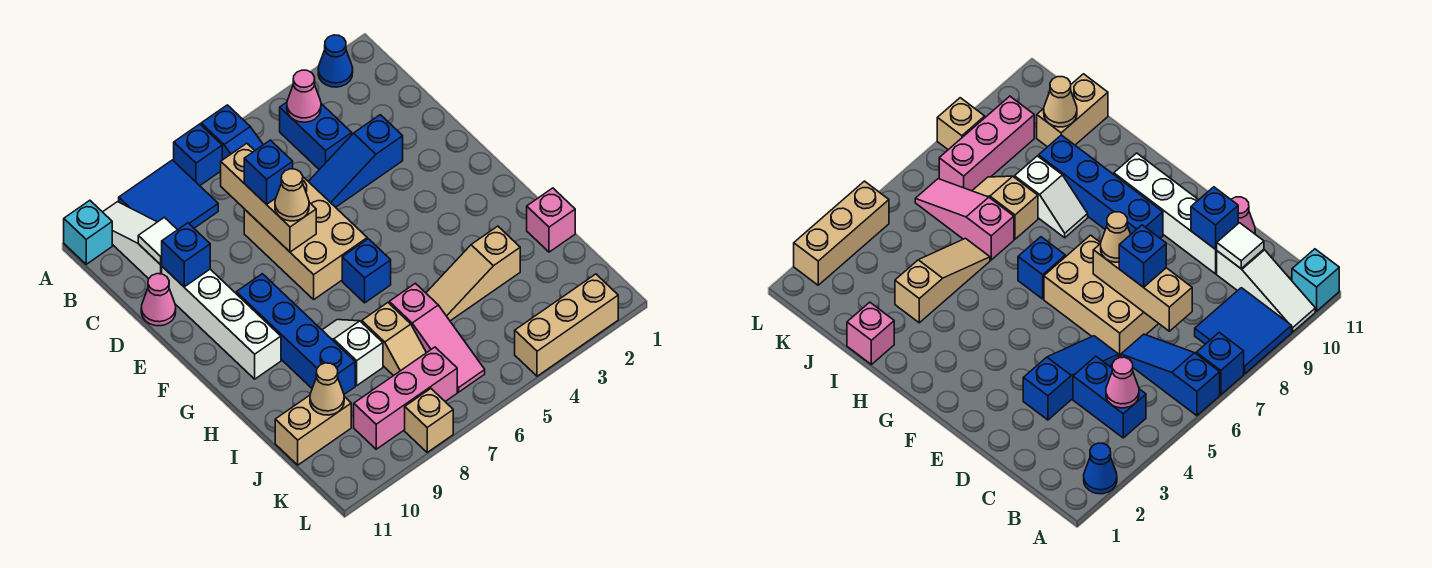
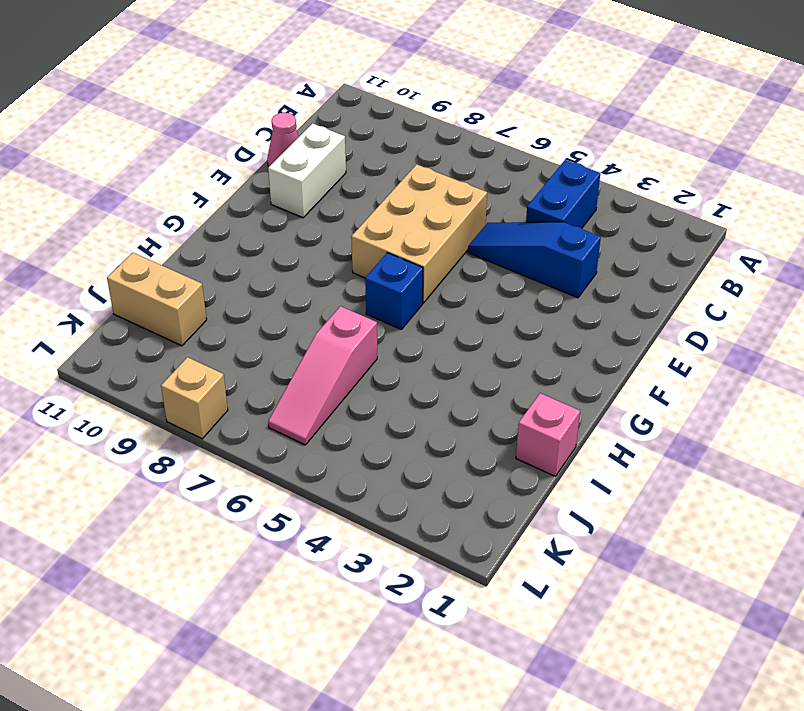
white brick D10:E10 level 1 -> white brick D10:G10 level 1
none -> blue cone A2 level 1
none -> blue slope A6:C6 level 1 top A
none -> blue brick A7 level 1

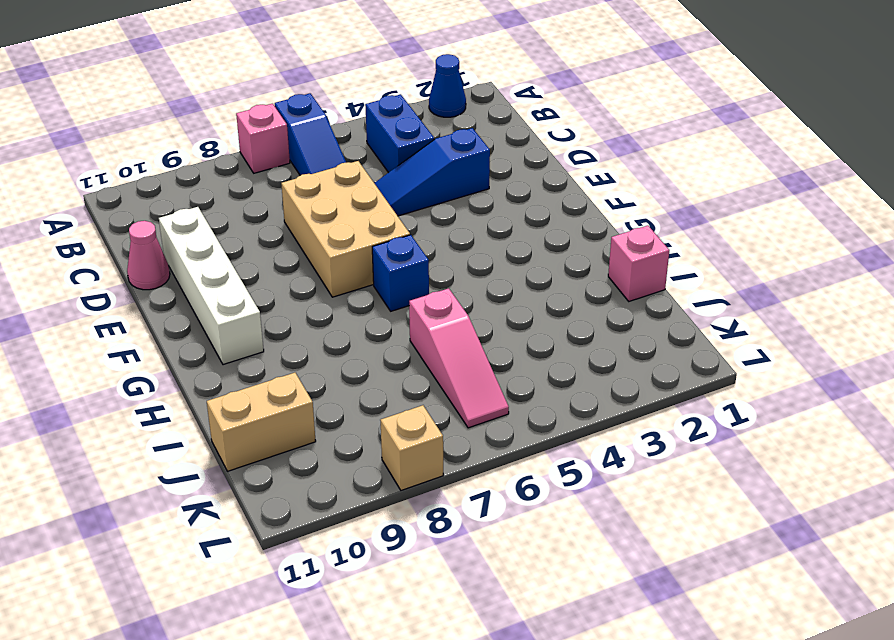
pink brick A7 level 1 -> blue brick A7 level 1
none -> blue tile A8:B9 level 1
none -> white slope A10:C10 level 1 top C
none -> cyan brick A11 level 1

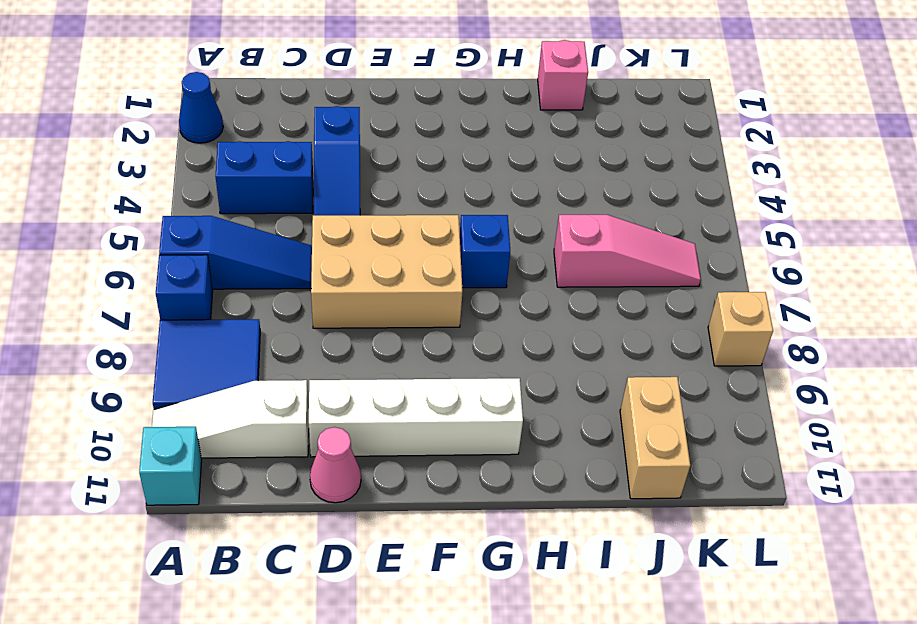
none -> blue brick F9:I9 level 1
none -> white slope H8:I8 level 1 top I
none -> tan slope I3:I5 level 1 top 3

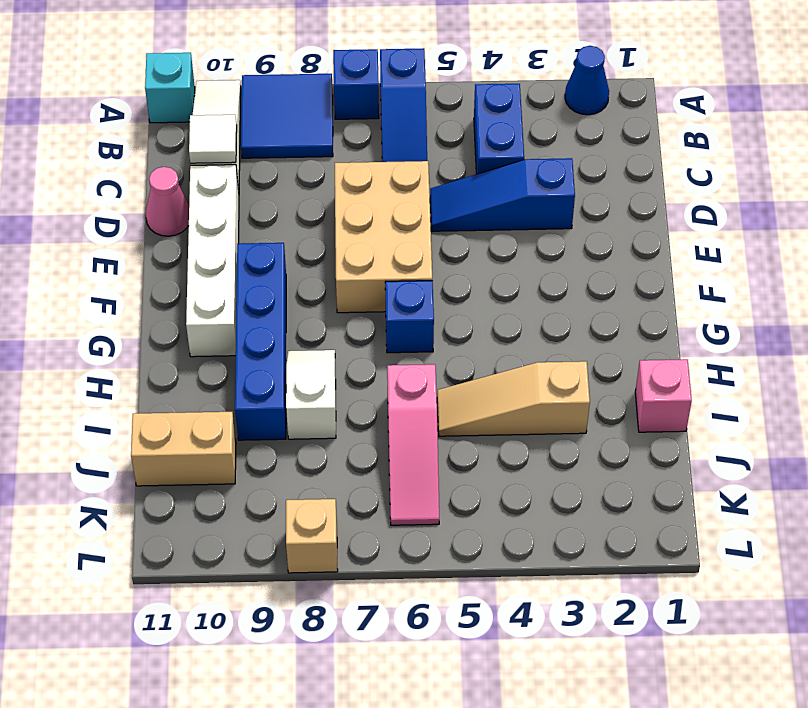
none -> tan slope I7:J7 level 1 top I
none -> pink brick K7:K9 level 1
none -> tan brick L2:L4 level 1

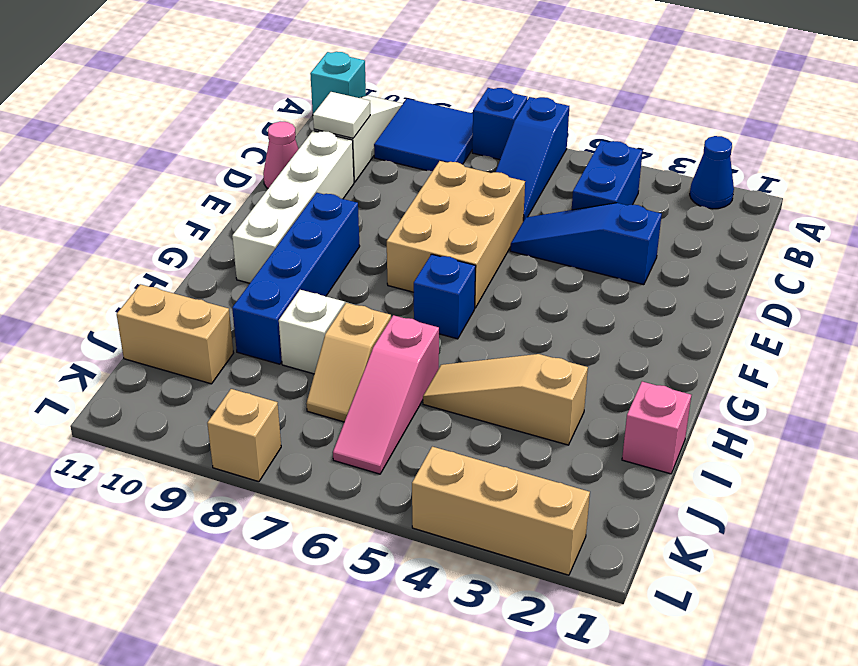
none -> pink brick K7:K9 level 1
none -> pink cone B4 level 2
none -> tan brick C7:E7 level 2

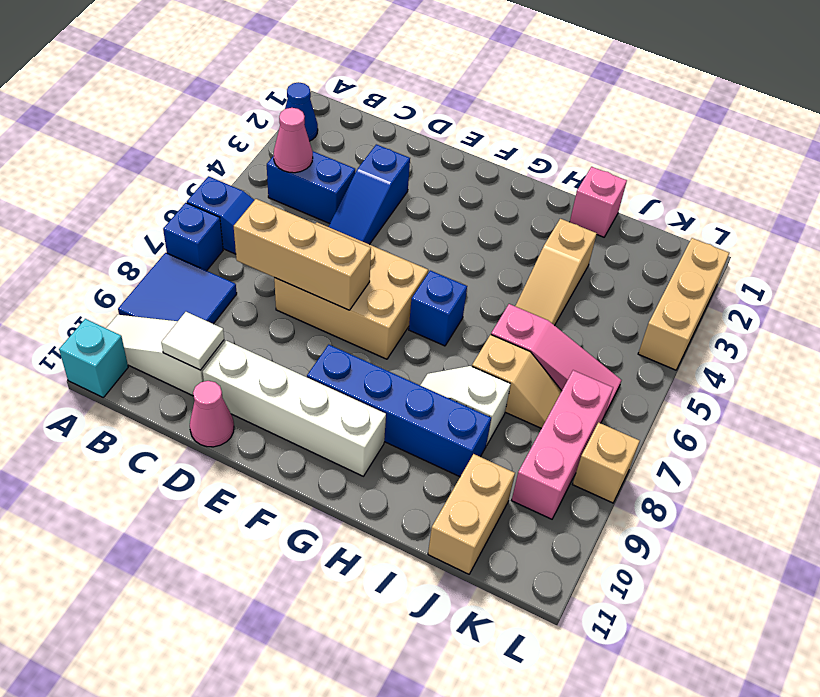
none -> blue brick D10 level 2
none -> tan cone J10 level 2
none -> blue brick D7 level 3

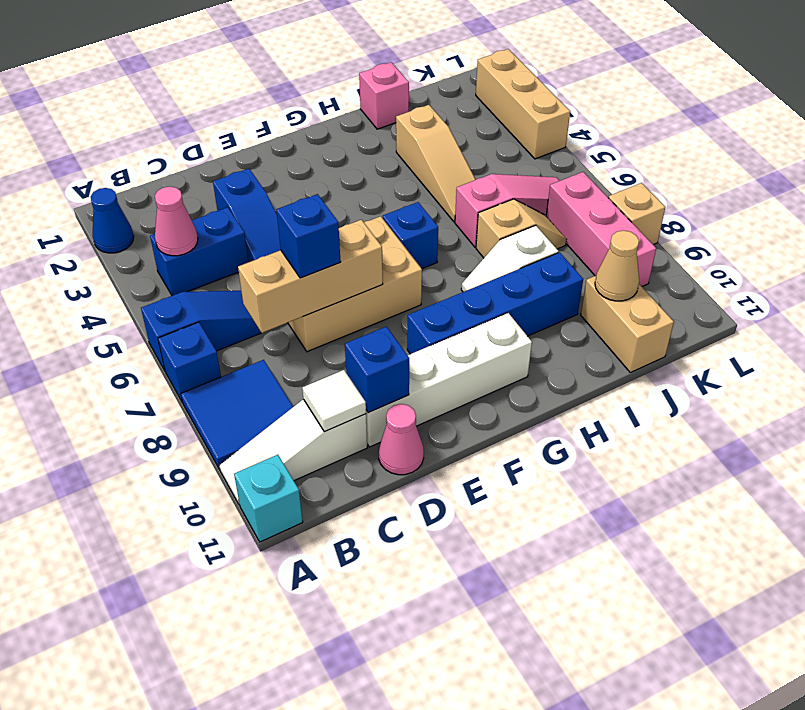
none -> tan cone E7 level 3

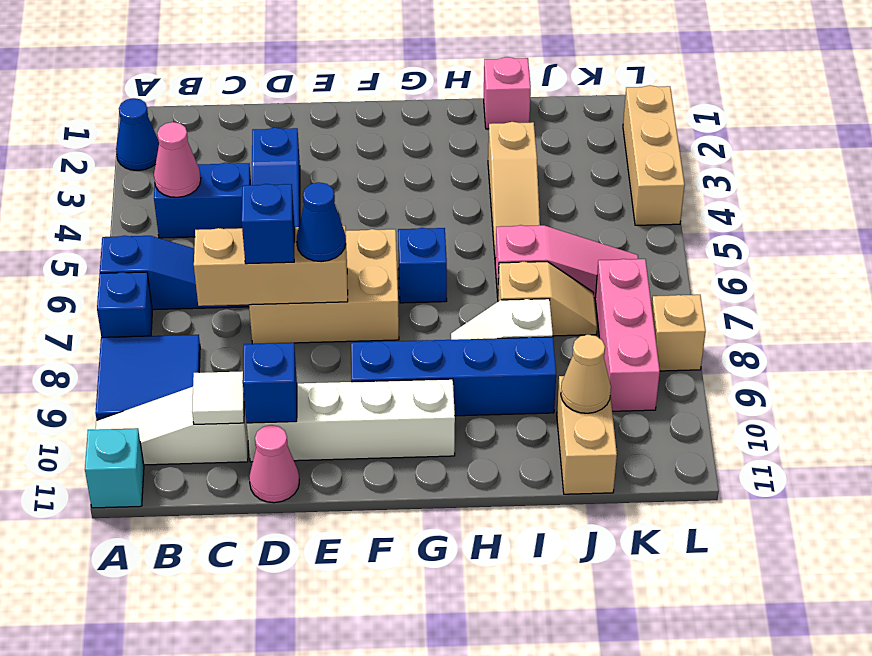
blue cone E7 level 3 -> tan cone E7 level 3

